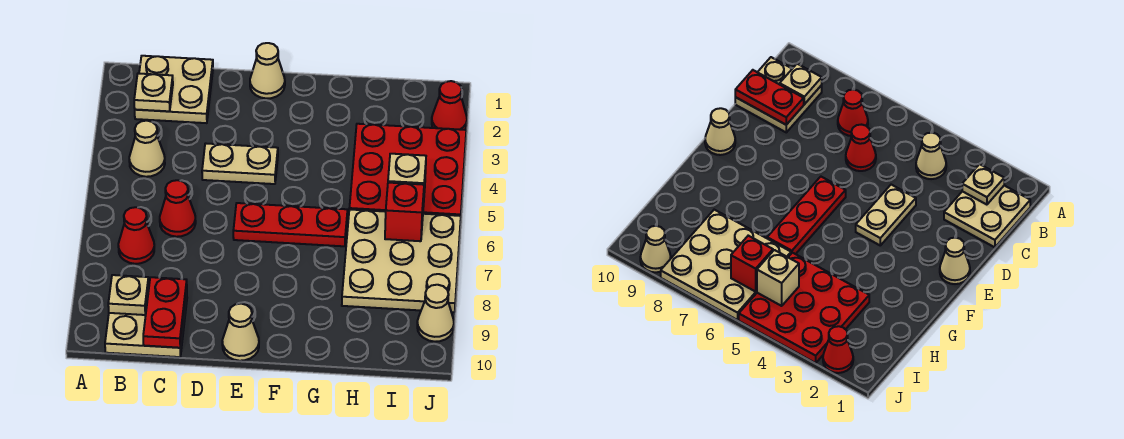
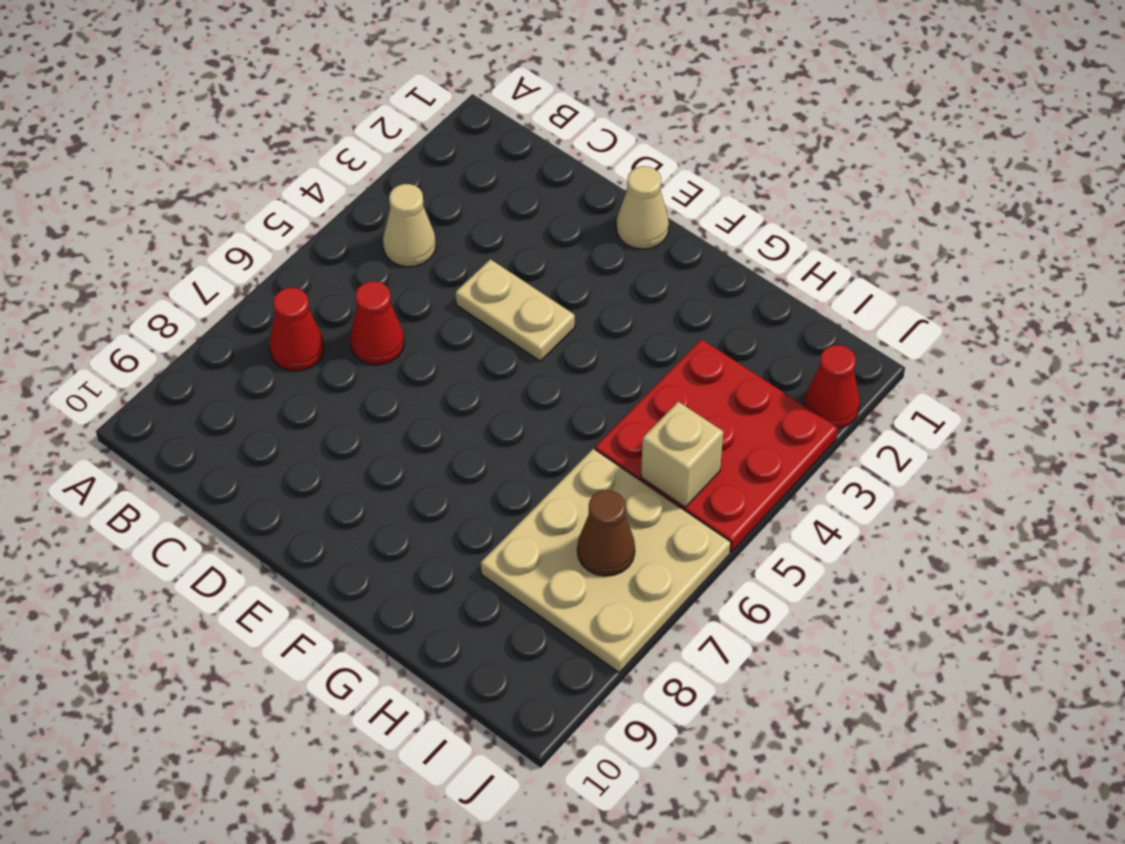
brown cone I7 level 2 -> none
none -> tan plate B1:C2 level 1
none -> tan plate B9:C10 level 1
none -> red plate E6:G6 level 1

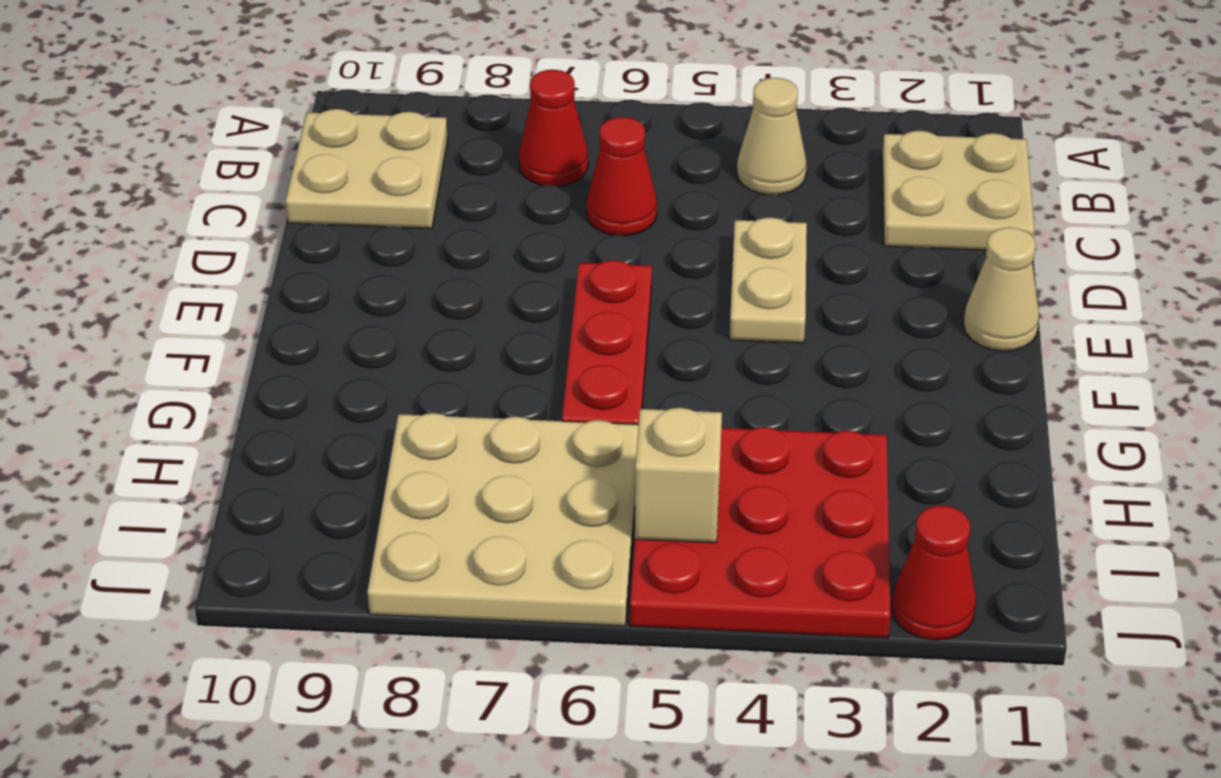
none -> tan cone E10 level 1
none -> tan cone J9 level 1
none -> tan plate B2 level 2

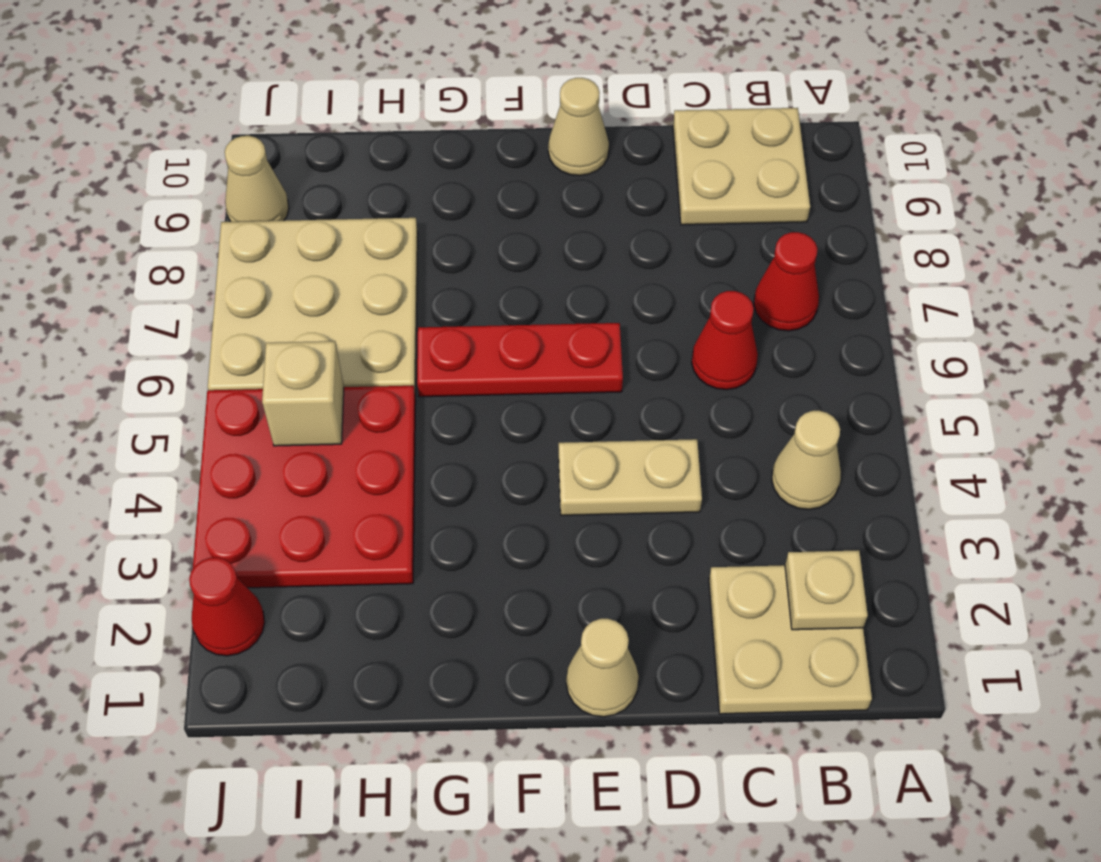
none -> tan plate B9 level 2
none -> red plate C9:C10 level 2
none -> red brick I6 level 2

